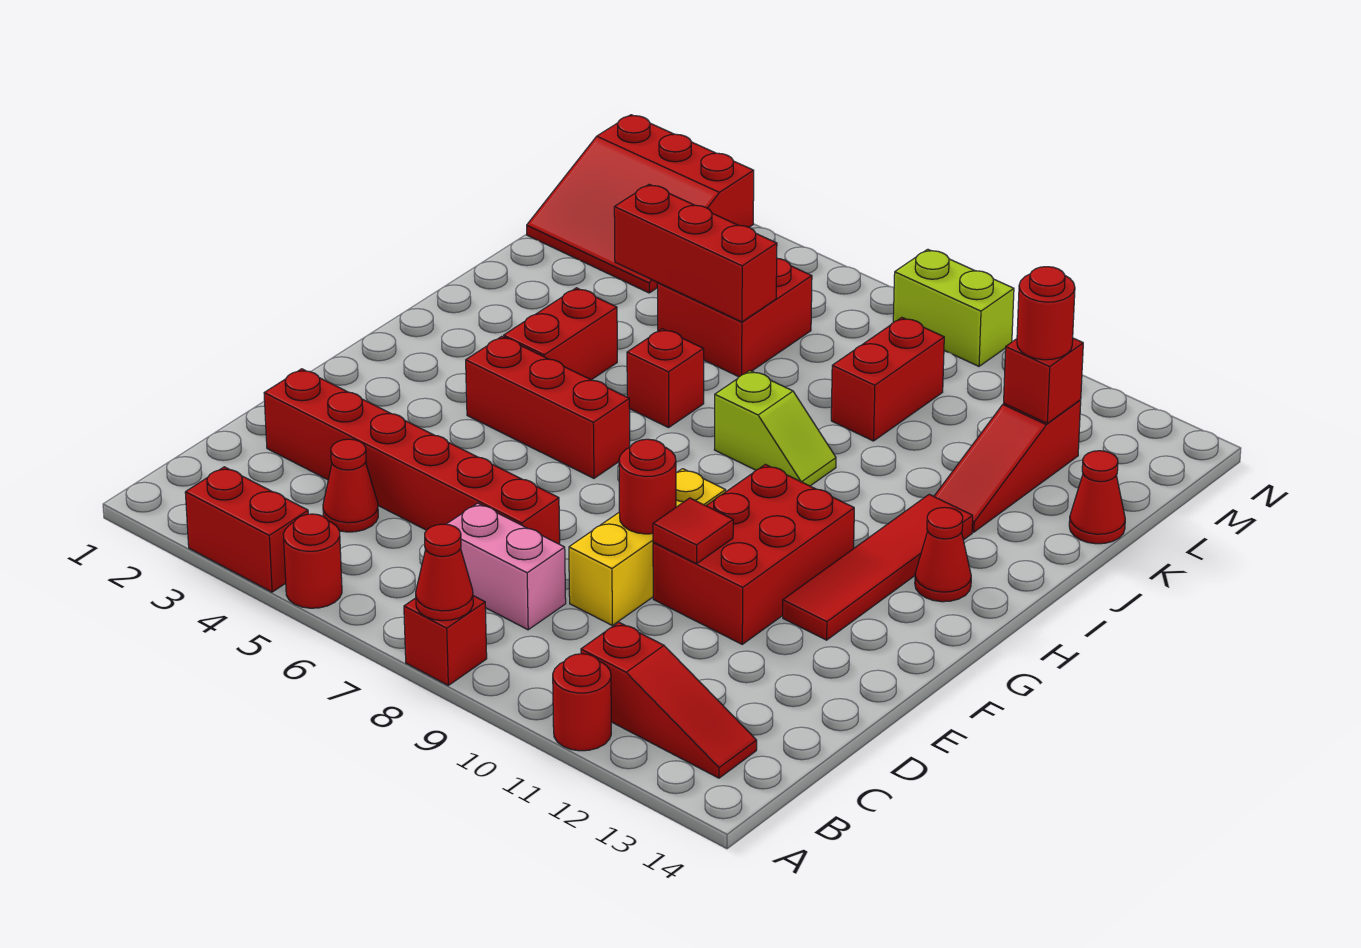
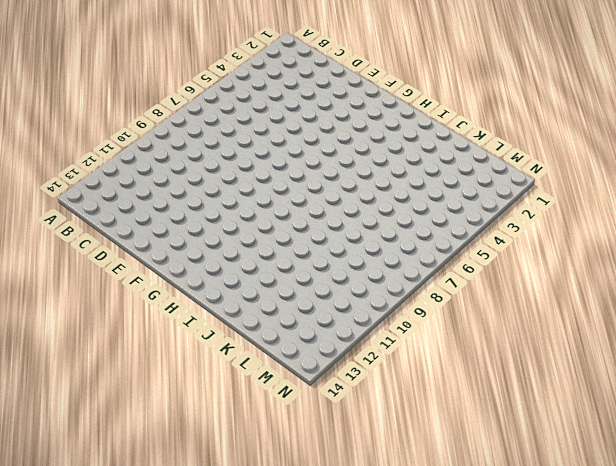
none -> red brick A3:A4 level 1
none -> red round brick A5 level 1
none -> red brick A8 level 1

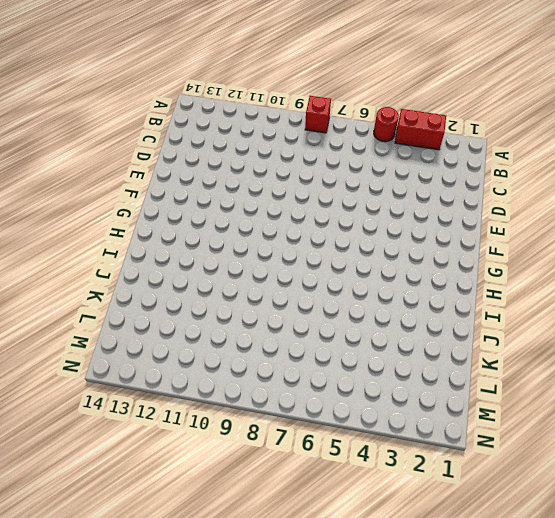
none -> red round brick A11 level 1
none -> red slope B11:B13 level 1 top 11
none -> red cone C4 level 1

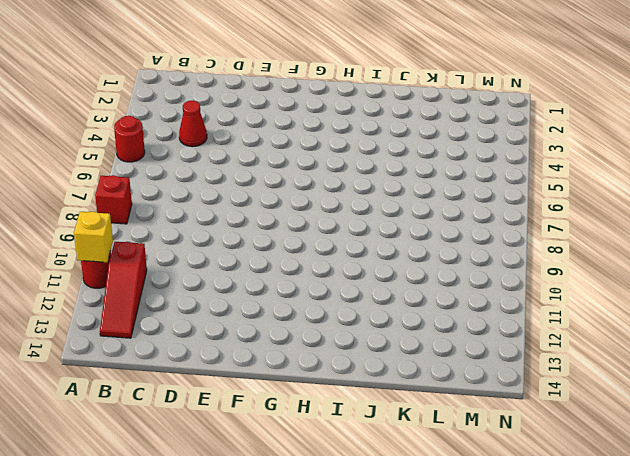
yellow brick A11 level 2 -> none
none -> red brick A3:A4 level 1
none -> pink brick C7:C8 level 1
none -> red brick D2:D7 level 1

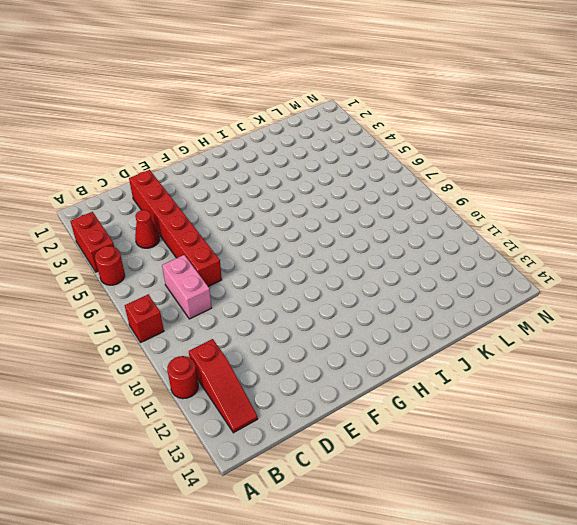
none -> yellow brick D9:F9 level 1
none -> red brick E10:G11 level 1
none -> red tile F12:I12 level 1

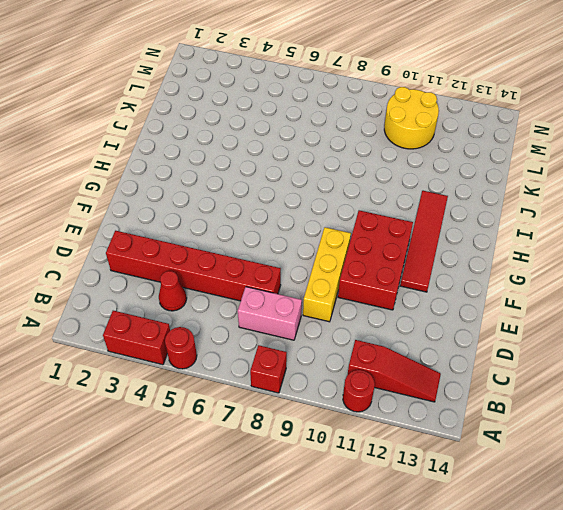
yellow round brick L10:M11 level 1 -> none
none -> red brick G4:G6 level 1
none -> red brick H4:I4 level 1
none -> red cone H13 level 1

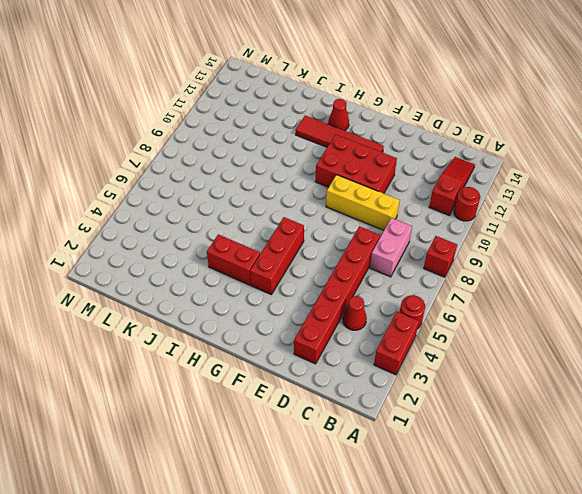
none -> red brick I6 level 1
none -> lime slope I8:I9 level 1 top 8
none -> red slope J12:L12 level 1 top L

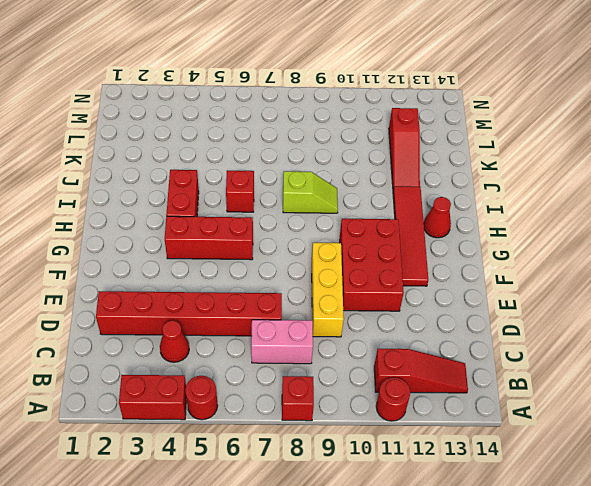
none -> red brick K5:L6 level 1
none -> red brick K9:L9 level 1
none -> red cone K14 level 1

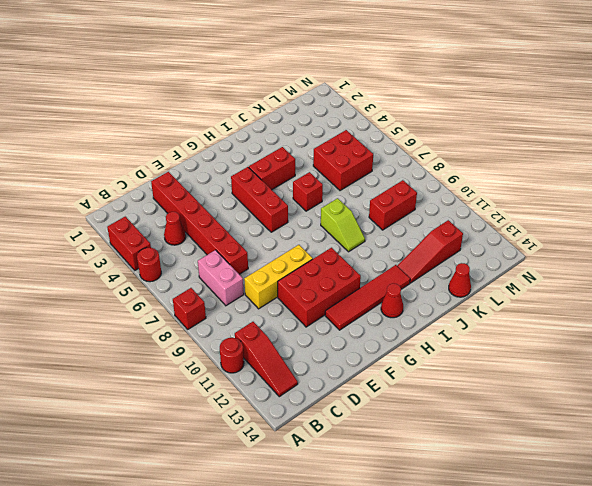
none -> red slope L1:N3 level 1 top N
none -> lime brick N8:N9 level 1
none -> red cone A8 level 2

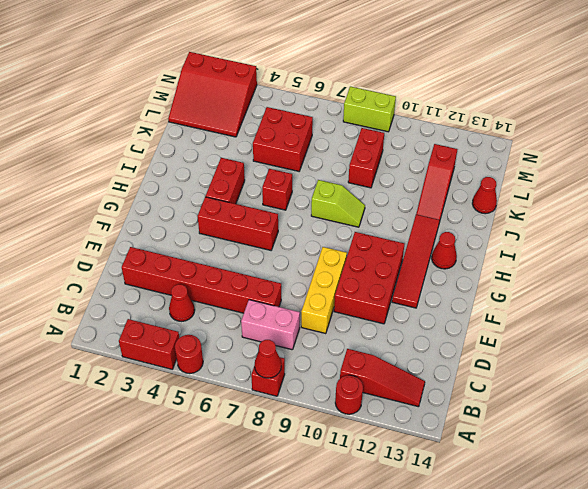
none -> red round brick E9 level 2
none -> red tile E10 level 2
none -> red brick K4:K6 level 2

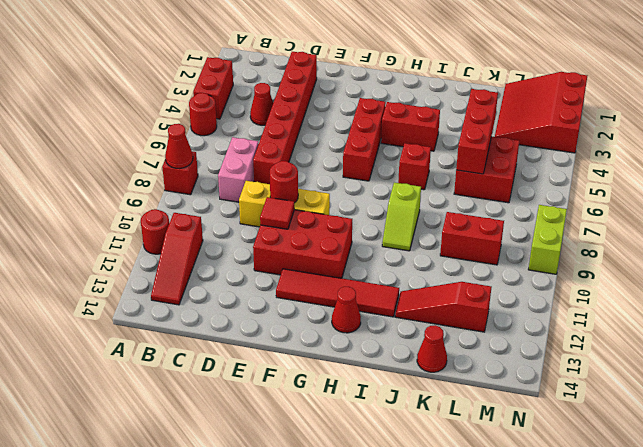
none -> red brick L12 level 2
none -> red round brick L12 level 3

